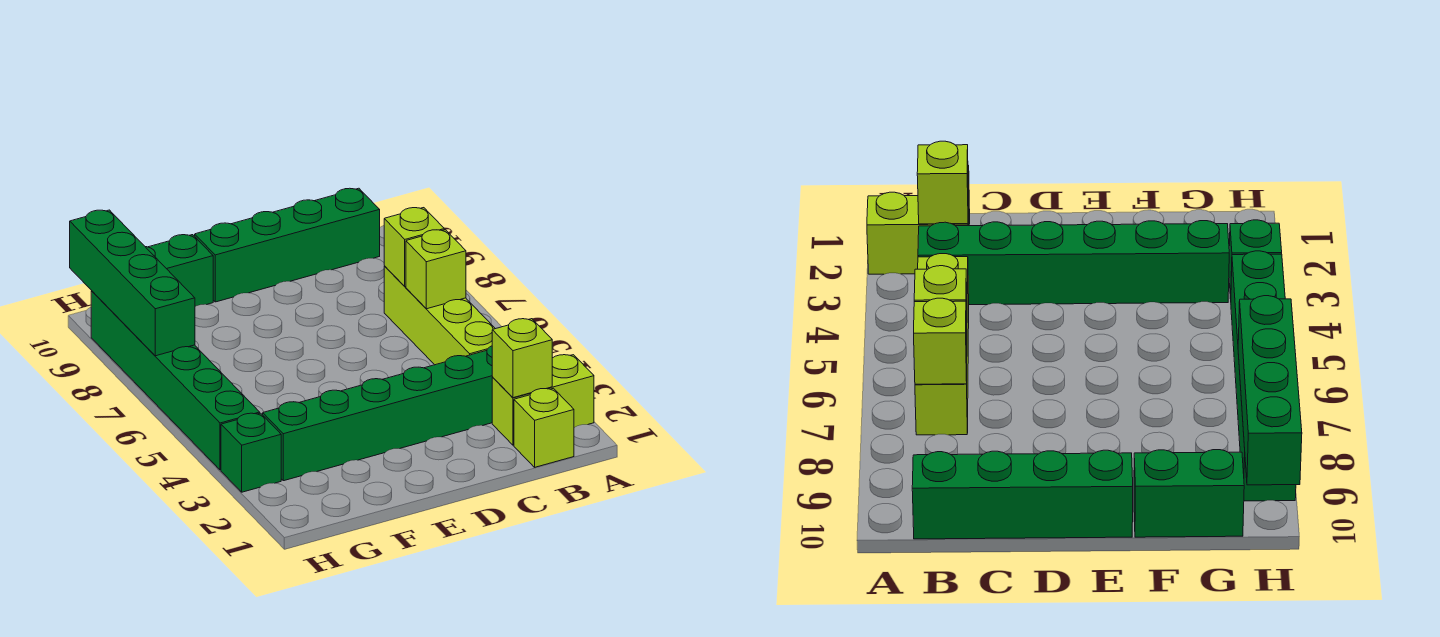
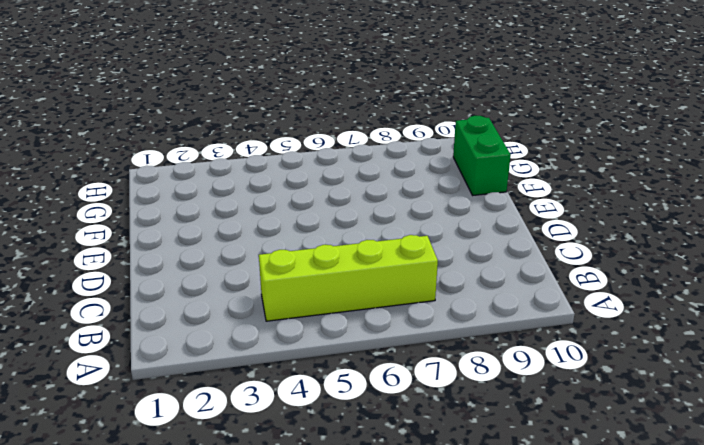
none -> lime brick A2:B2 level 1
none -> lime brick B1 level 1
none -> green brick B3:G3 level 1

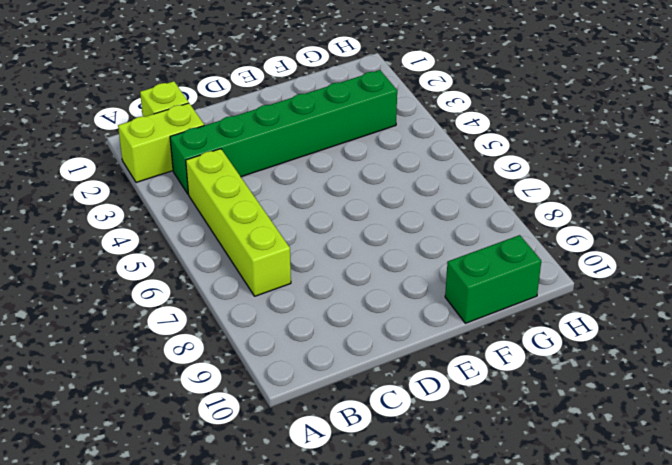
none -> green brick B10:E10 level 1
none -> green brick H3 level 1
none -> green brick H4:H9 level 1

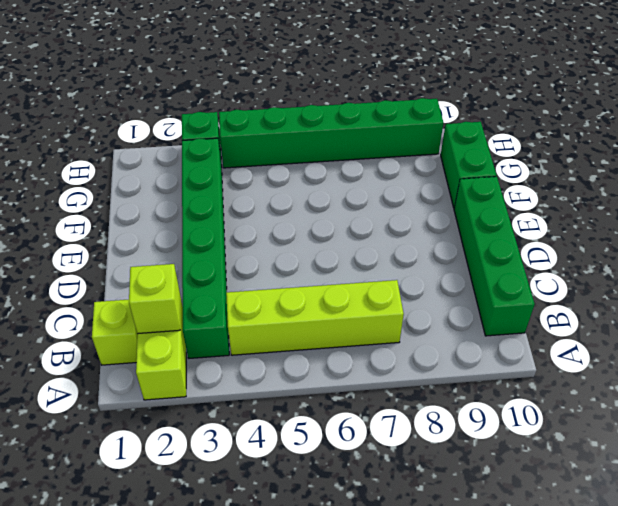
none -> lime brick B6 level 2
none -> lime brick B7 level 2
none -> green brick H7:H10 level 2

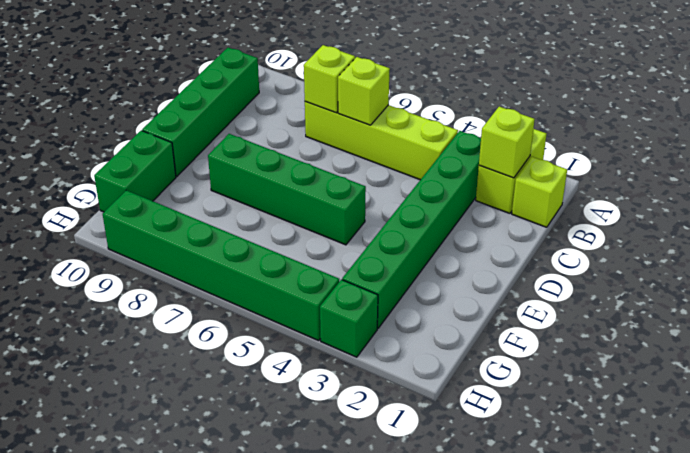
green brick E5:E8 level 1 -> green brick H7:H10 level 2

